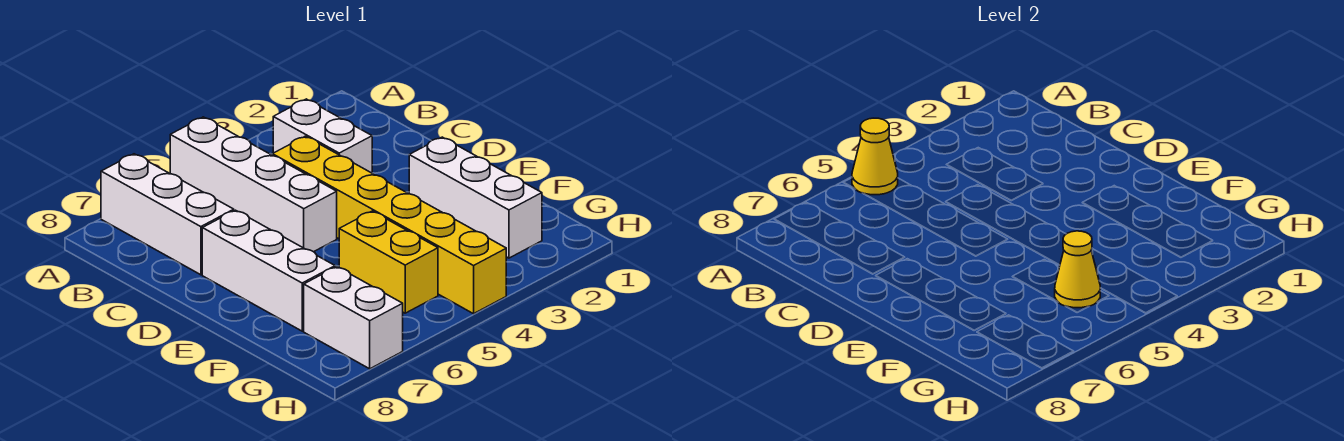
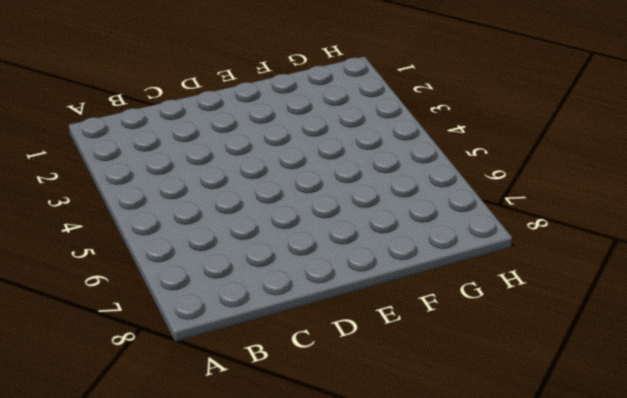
none -> white brick A5:D5 level 1
none -> white brick A7:C7 level 1

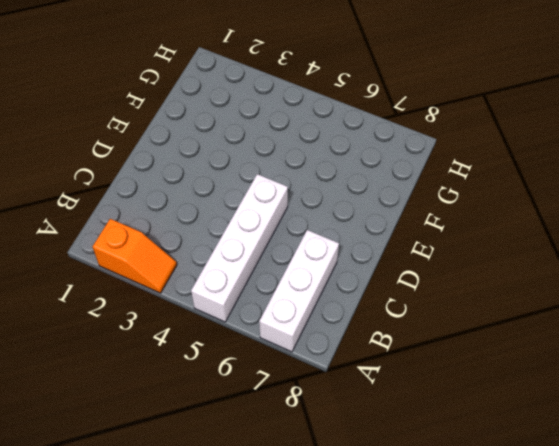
orange slope A2:A3 level 1 top 2 -> none
none -> white brick B3:C3 level 1
none -> yellow brick C4:H4 level 1

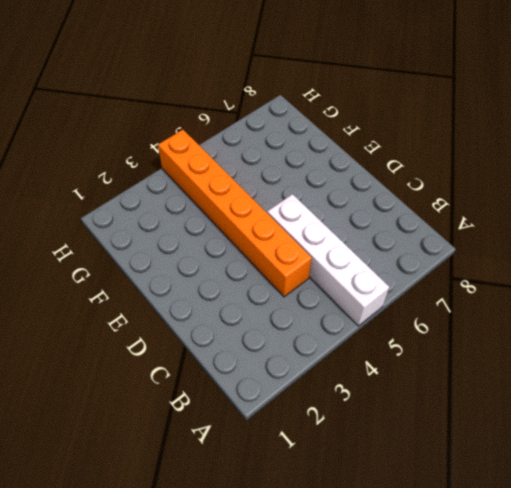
orange brick C4:H4 level 1 -> yellow brick C4:H4 level 1
none -> white brick A7:C7 level 1
none -> white brick B3:C3 level 1

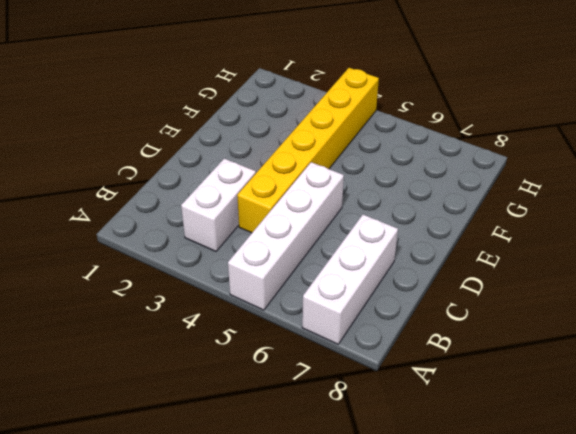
none -> white brick D7:F7 level 1
none -> white brick E2:G2 level 1

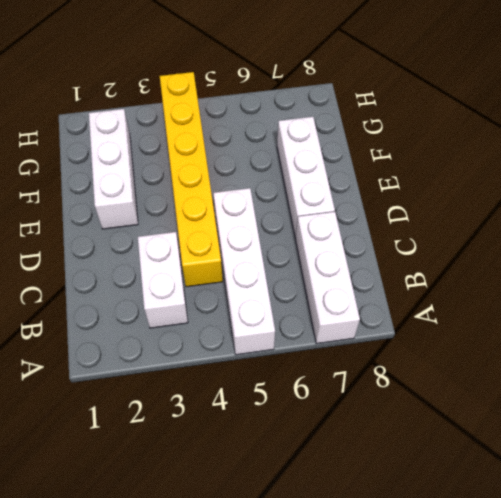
none -> yellow brick F5:G5 level 1
none -> white brick G7:H7 level 1

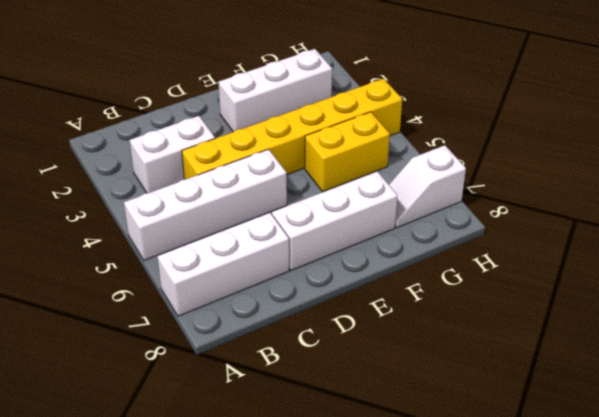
white slope G7:H7 level 1 top H -> white brick G7:H7 level 1
none -> yellow cone A5 level 2
none -> yellow cone G5 level 2

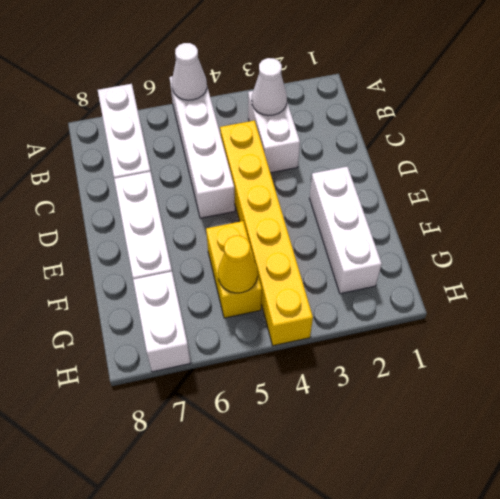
white cone A5 level 2 -> yellow cone A5 level 2
white cone B3 level 2 -> none

